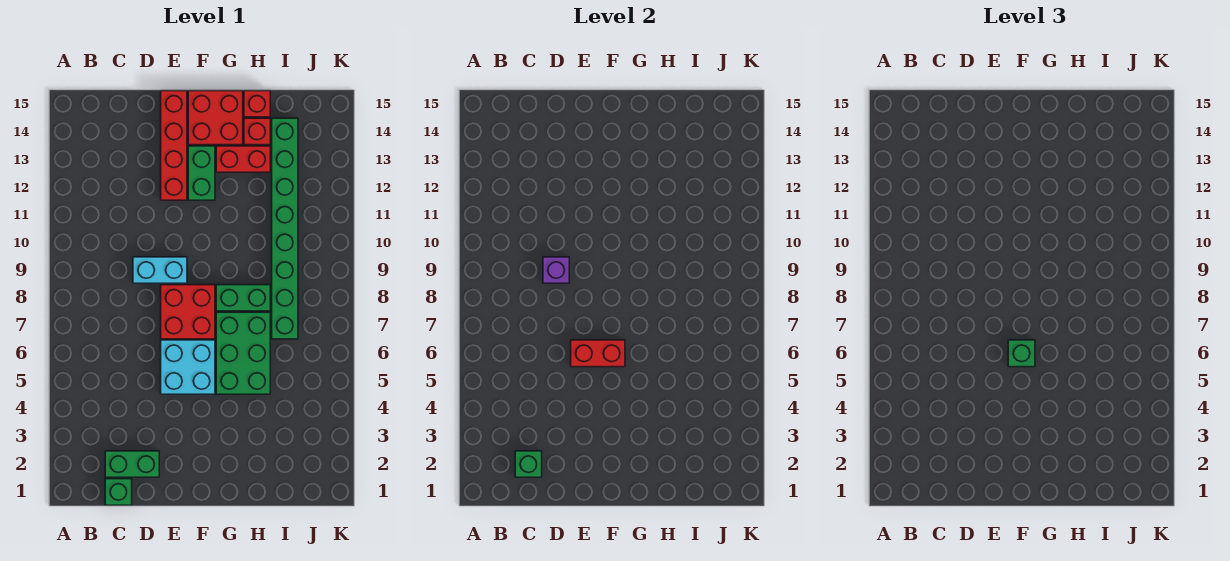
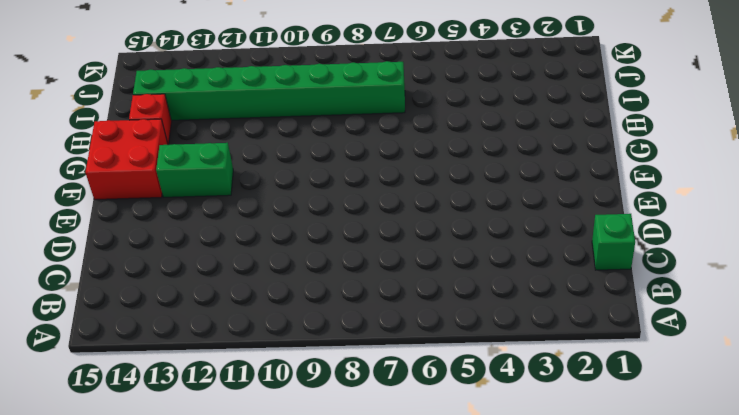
none -> green brick C2:D2 level 1
none -> cyan brick D9:E9 level 1
none -> cyan brick E5:F6 level 1

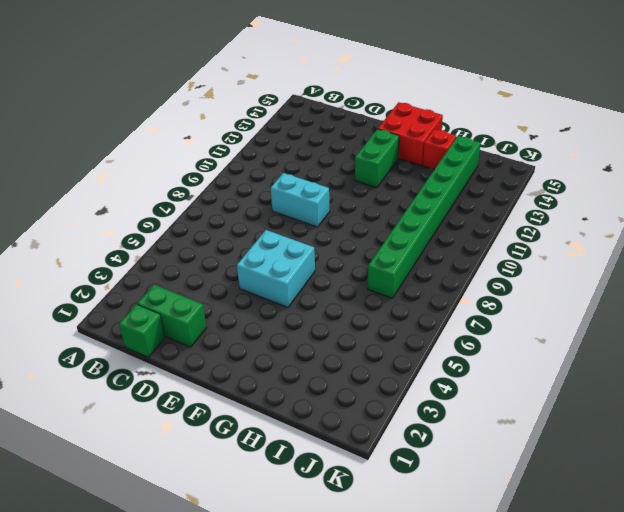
none -> red brick E7:F8 level 1
none -> red brick E12:E15 level 1
none -> green brick G5:H7 level 1

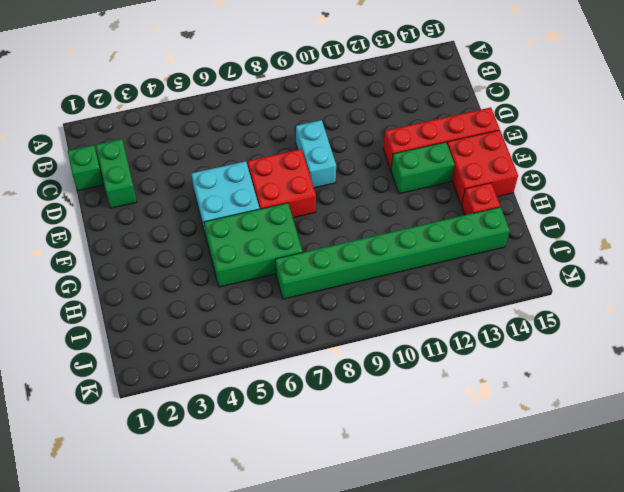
none -> green brick G8:H8 level 1
none -> red brick G13:H13 level 1
none -> red brick H15 level 1

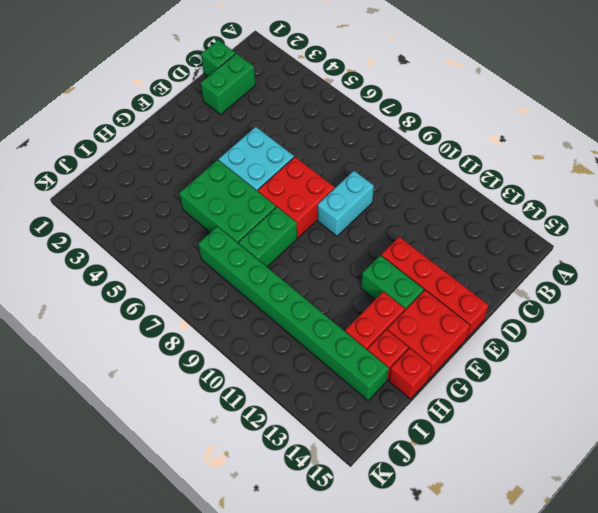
none -> green brick C2 level 2
none -> purple brick D9 level 2
none -> red brick E6:F6 level 2

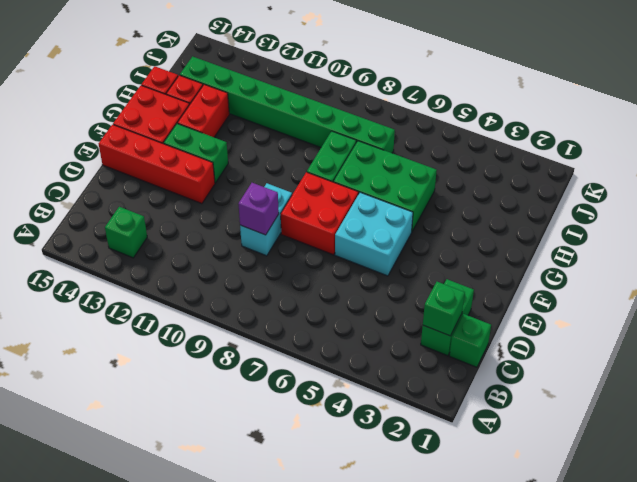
green brick B13 level 1 -> green brick F6 level 3
none -> red brick E6:F6 level 2

